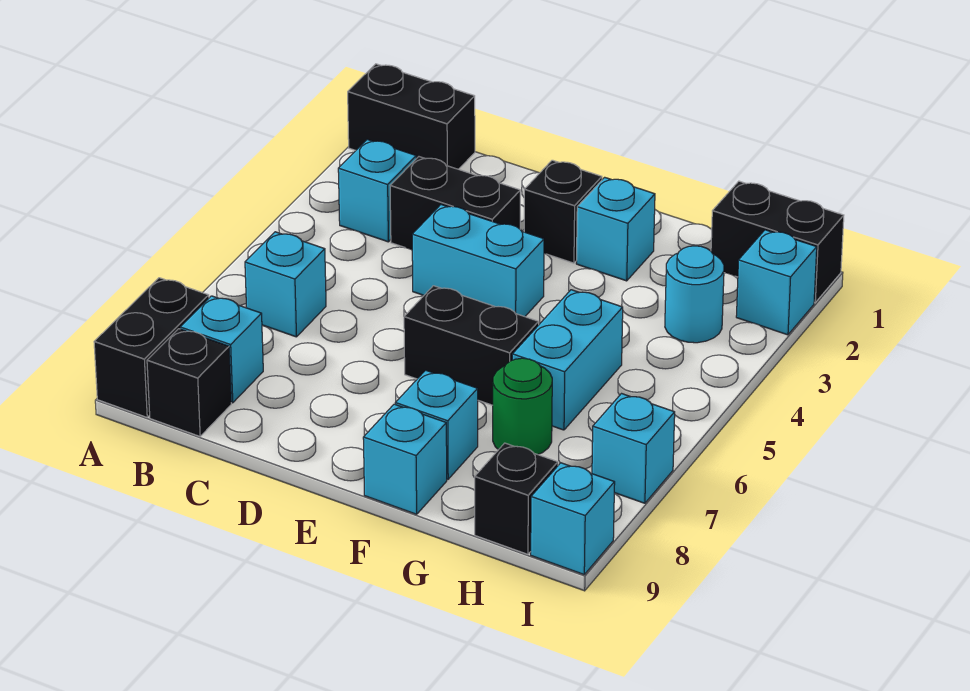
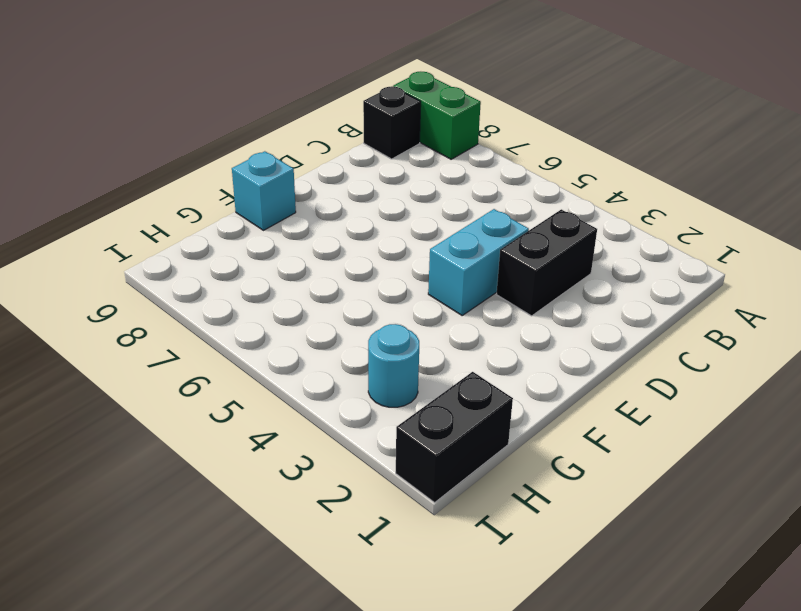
green brick A8:A9 level 1 -> black brick A8:A9 level 1
none -> black brick A1:B1 level 1
none -> cyan brick B3 level 1
none -> cyan brick B6 level 1

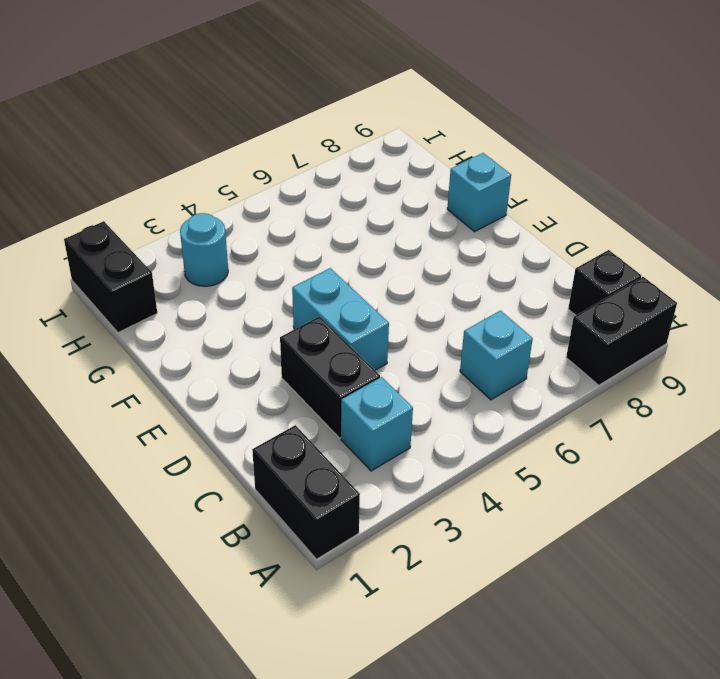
none -> cyan brick B8 level 1
none -> black brick E2 level 1
none -> black brick E6:F6 level 1

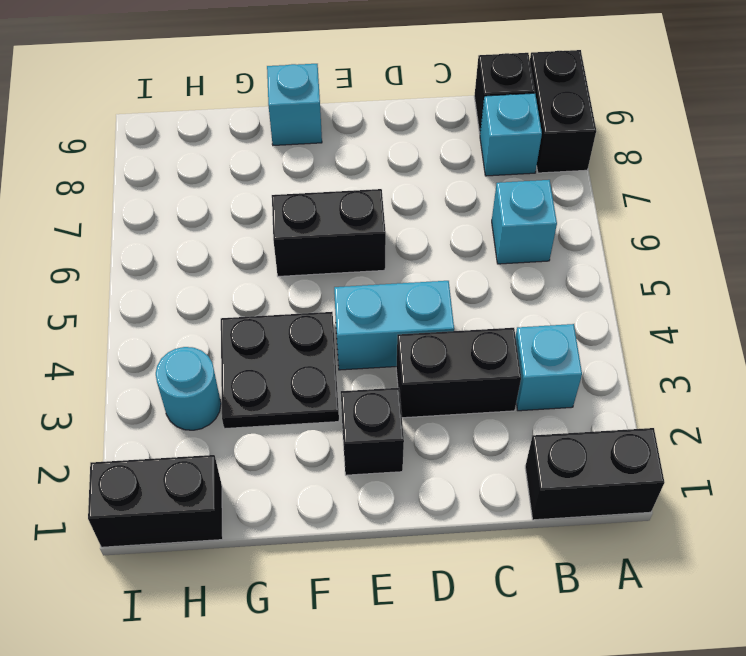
black plate F3:G4 level 1 -> none
none -> cyan brick F2 level 1
none -> cyan brick F8 level 1
none -> cyan brick G5:G6 level 1

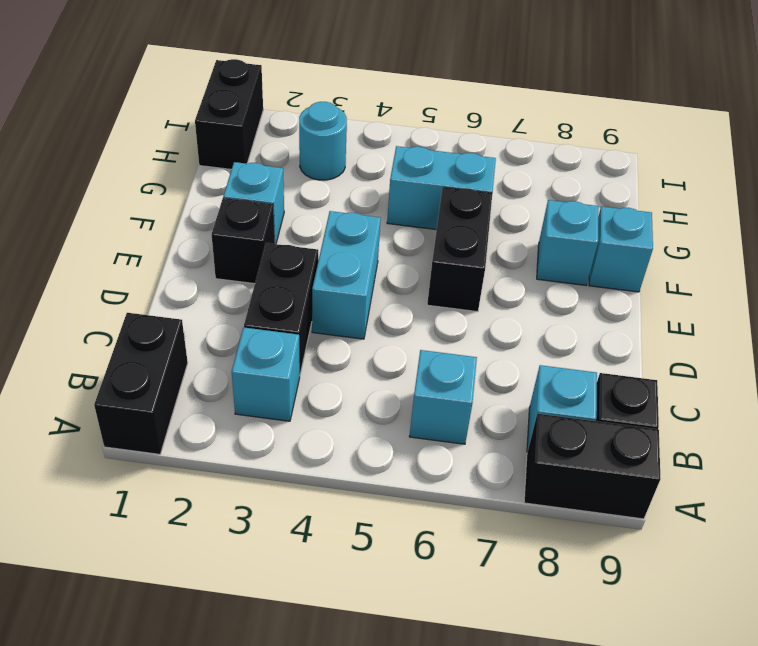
none -> green round brick G7 level 1
none -> black brick H9 level 1
none -> cyan brick I2 level 1

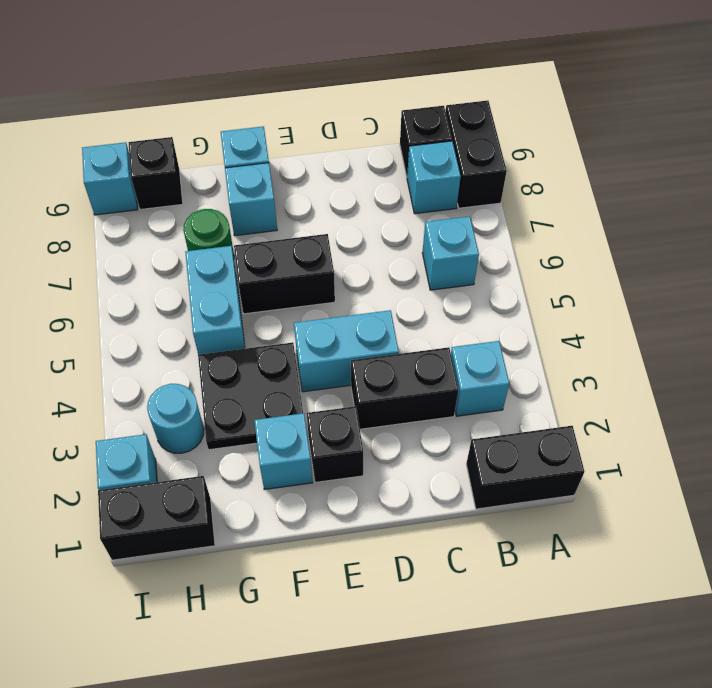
black plate F3:G4 level 1 -> none
none -> cyan brick I7 level 1

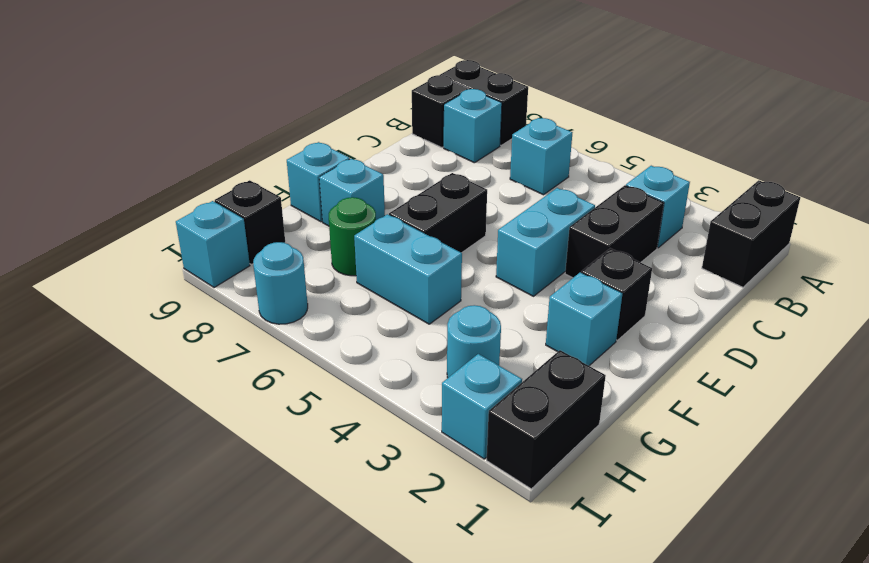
cyan round brick I7 level 1 -> cyan brick I7 level 1

